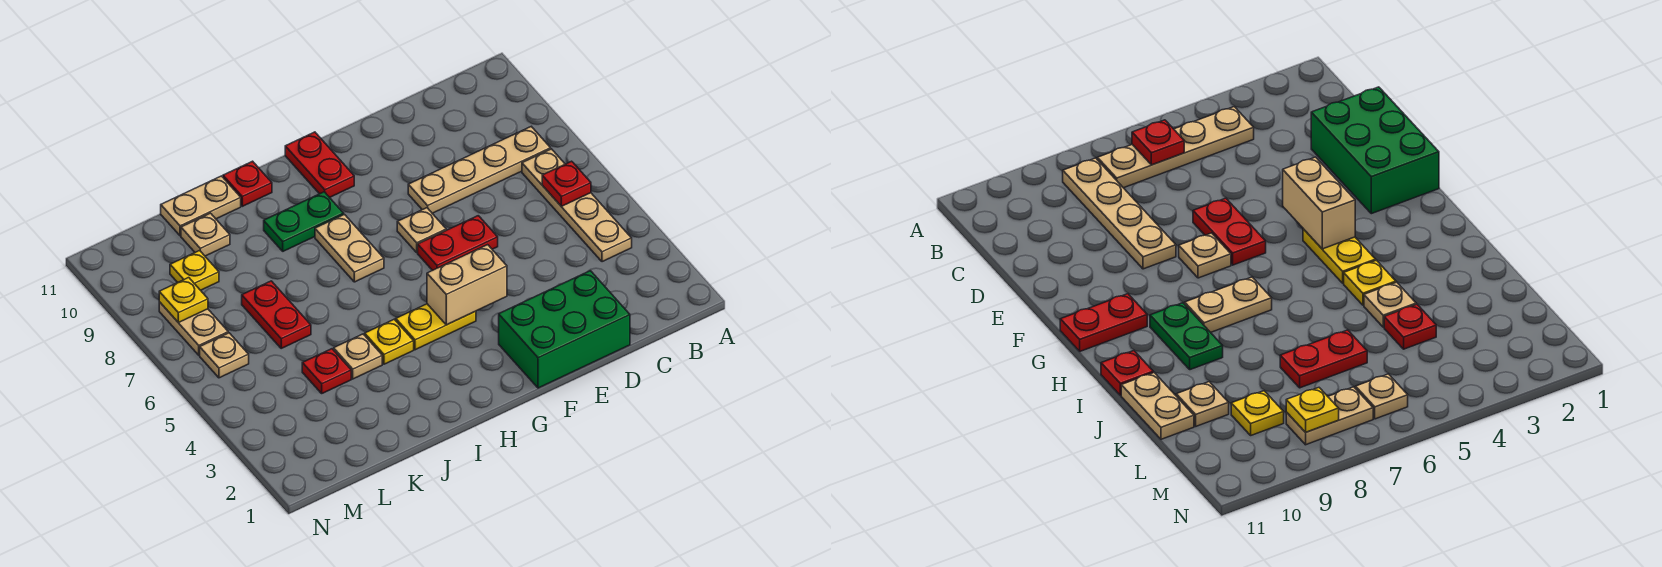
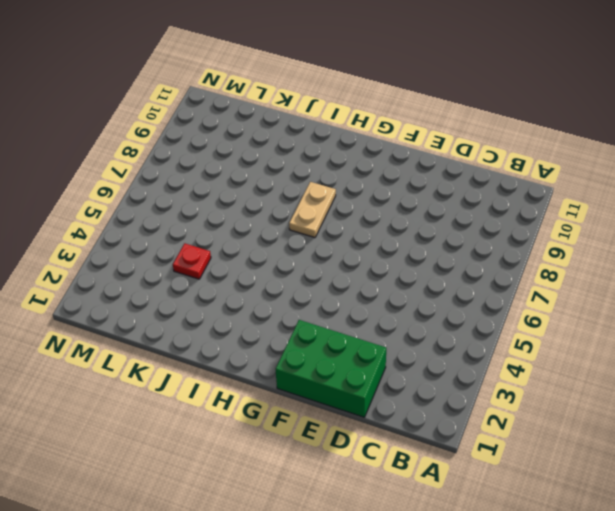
none -> tan plate B4:B7 level 1
none -> tan plate B8:E8 level 1
none -> red plate E6:F6 level 1

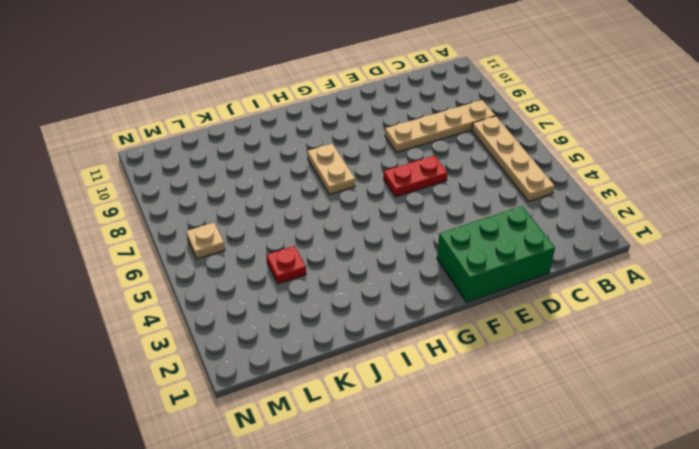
none -> tan plate F7 level 1
none -> yellow plate G4:H4 level 1
none -> red plate G10:G11 level 1

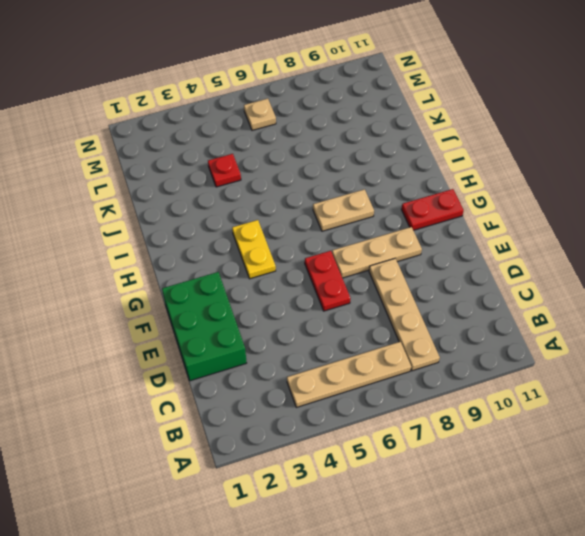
tan plate F7:F9 level 1 -> tan plate F7 level 1
none -> green plate H9:I9 level 1
none -> yellow plate I4 level 1
none -> red plate I11 level 1

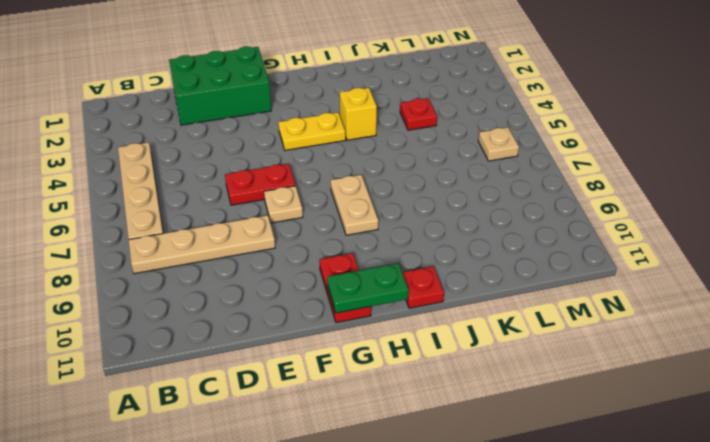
green plate G11:H11 level 2 -> green plate H9:I9 level 1
yellow brick I4 level 1 -> yellow plate I4 level 1
none -> tan plate J4 level 1
none -> tan plate J11:K11 level 1
none -> red plate K6:K7 level 1

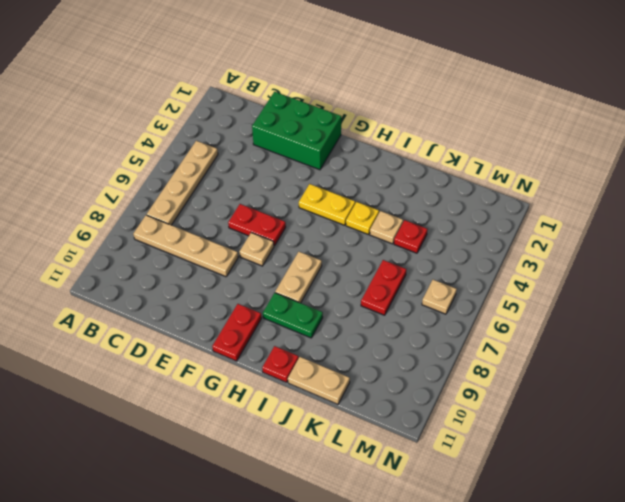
none -> tan plate K10 level 1
none -> yellow plate L9 level 1
none -> tan plate M7:M8 level 1

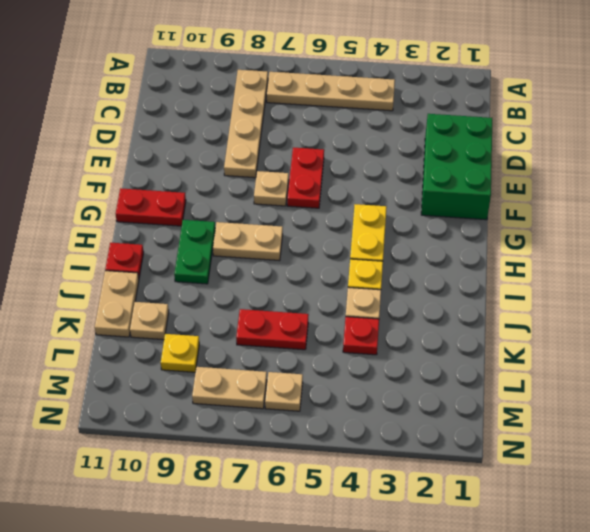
none -> red plate B6 level 2
none -> tan brick F4:G4 level 2
none -> yellow plate M8 level 2

